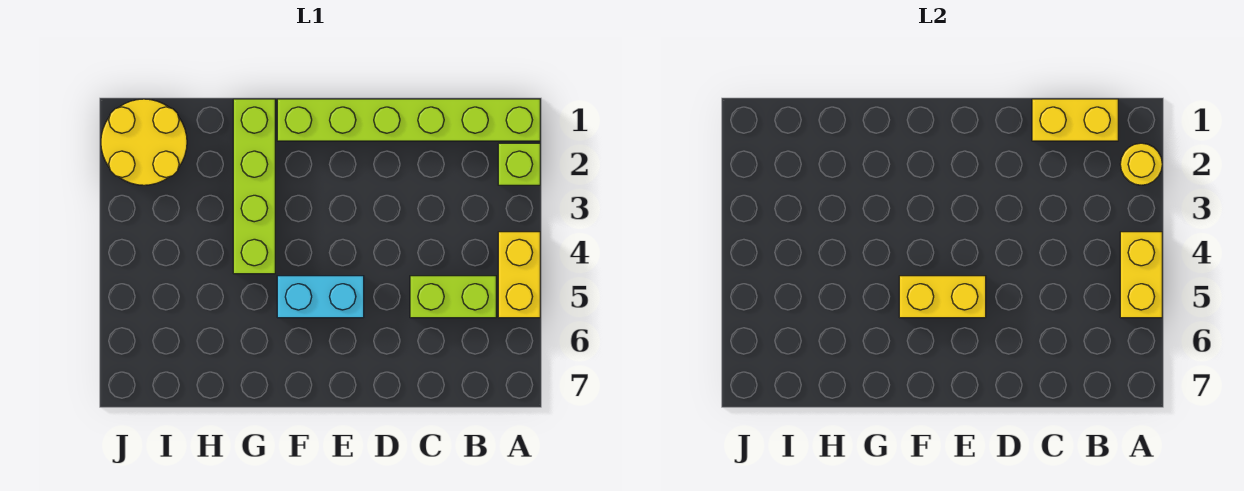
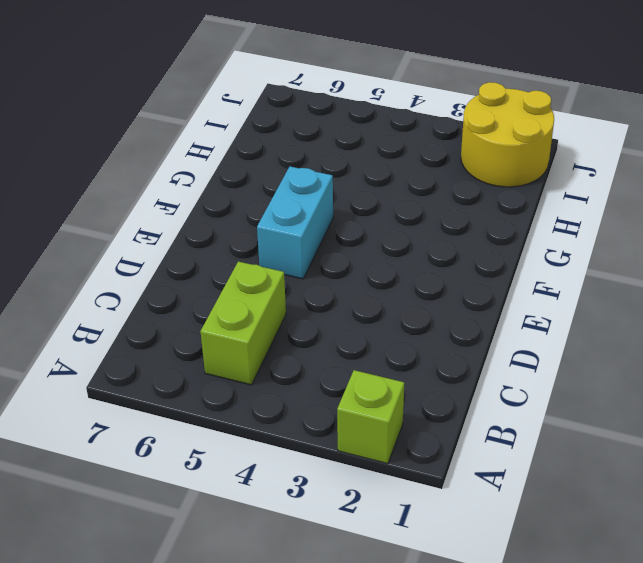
none -> lime brick A1:F1 level 1
none -> yellow brick A4:A5 level 1

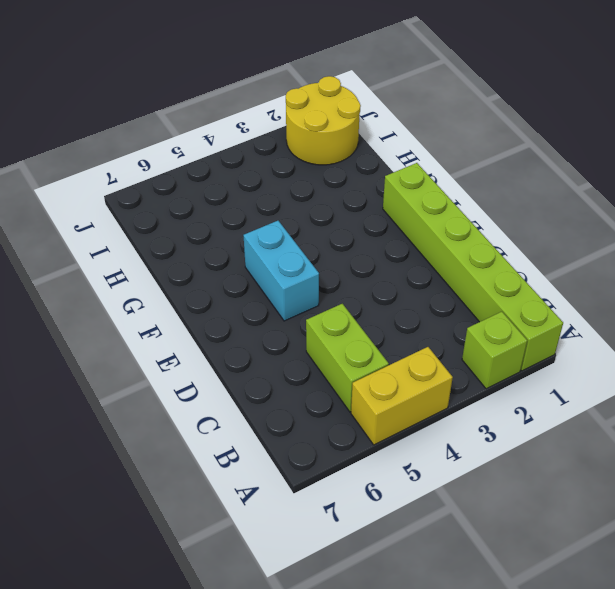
none -> lime brick G1:G4 level 1
none -> yellow round brick A2 level 2

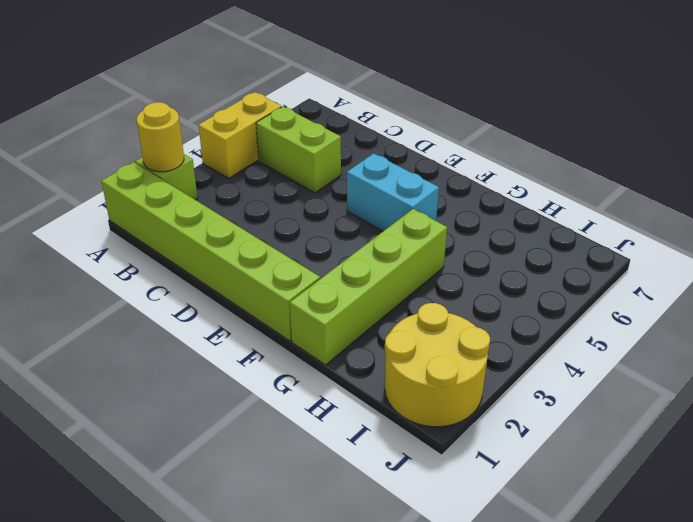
none -> yellow brick A4:A5 level 2
none -> yellow brick B1:C1 level 2

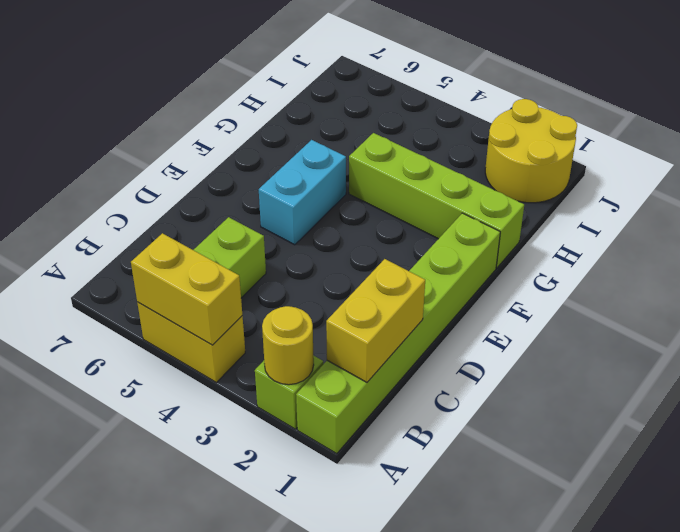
none -> yellow brick E5:F5 level 2

